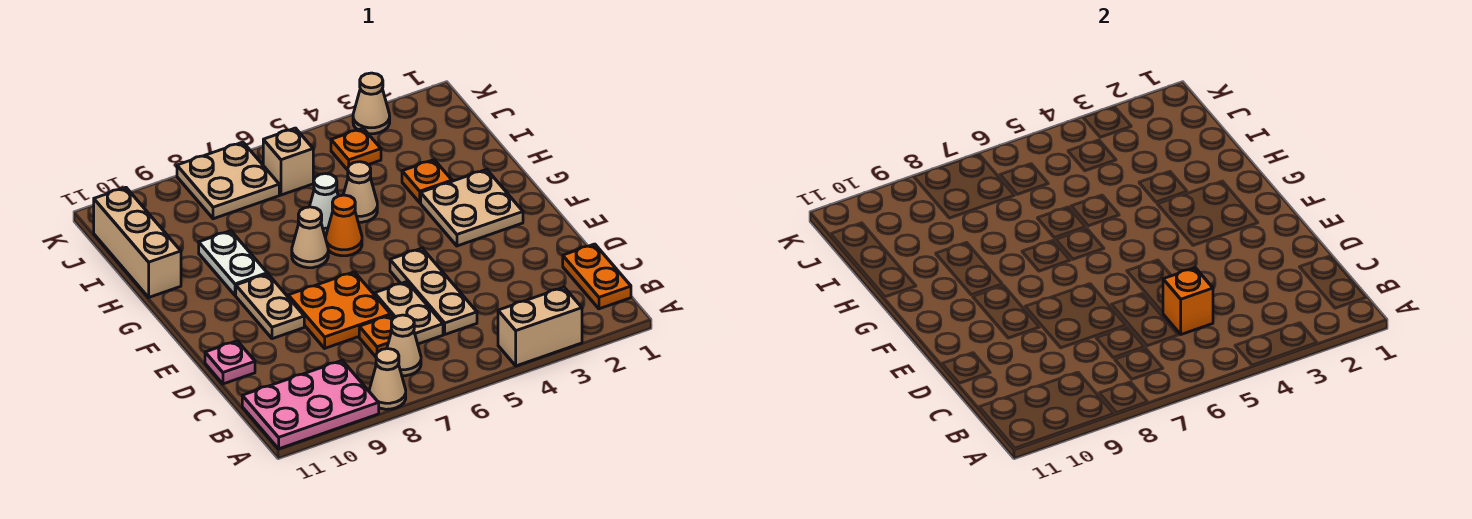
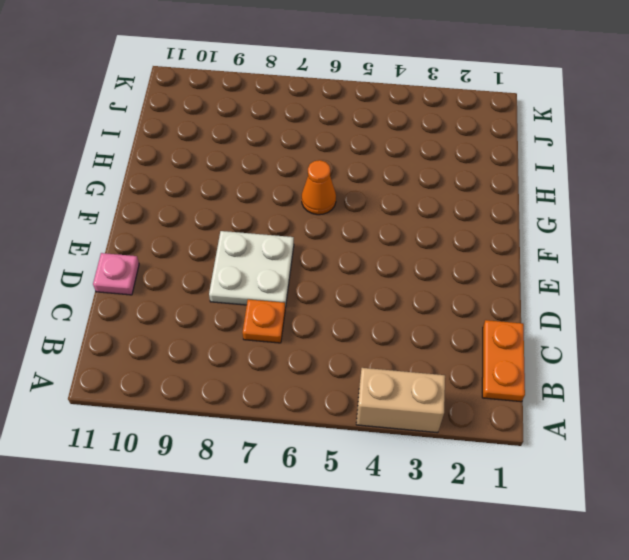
white plate D7:E8 level 1 -> orange plate D7:E8 level 1
none -> tan cone A8 level 1
none -> pink plate A9:B11 level 1
none -> tan cone B7 level 1

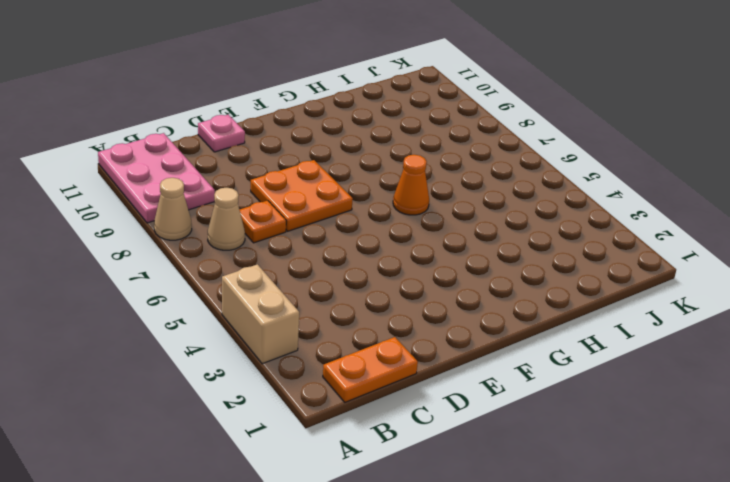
none -> tan plate C5:E5 level 1
none -> tan plate C6:D6 level 1
none -> tan plate E9:F9 level 1

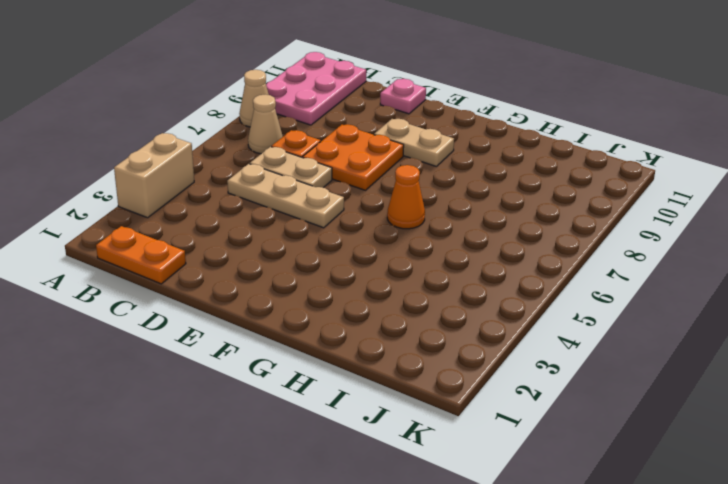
none -> tan plate F2:G3 level 1
none -> tan cone G7 level 1
none -> white plate G9:H9 level 1

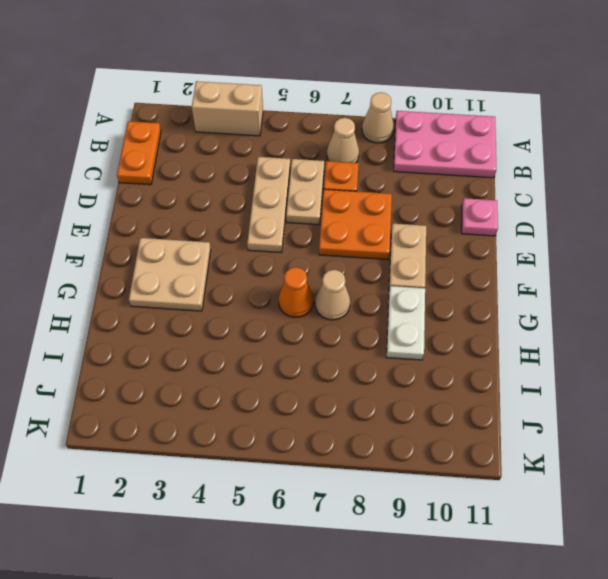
none -> orange plate H3 level 1
none -> tan cone H5 level 1
none -> white cone H6 level 1

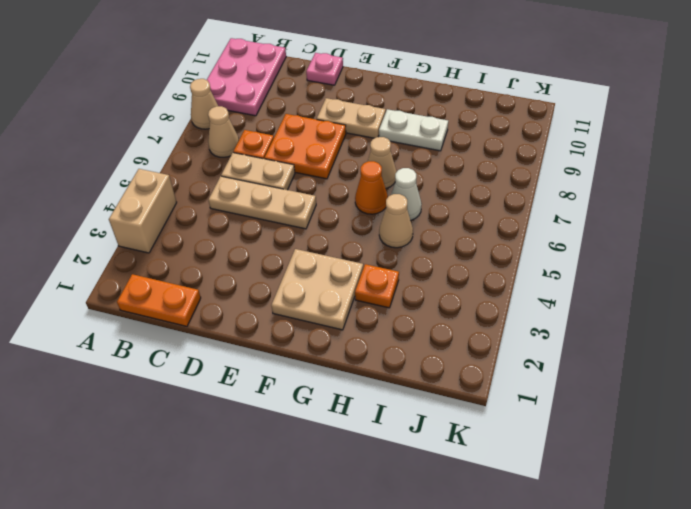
none -> tan brick H11:J11 level 1
none -> orange plate J4 level 1
none -> tan brick J6 level 1

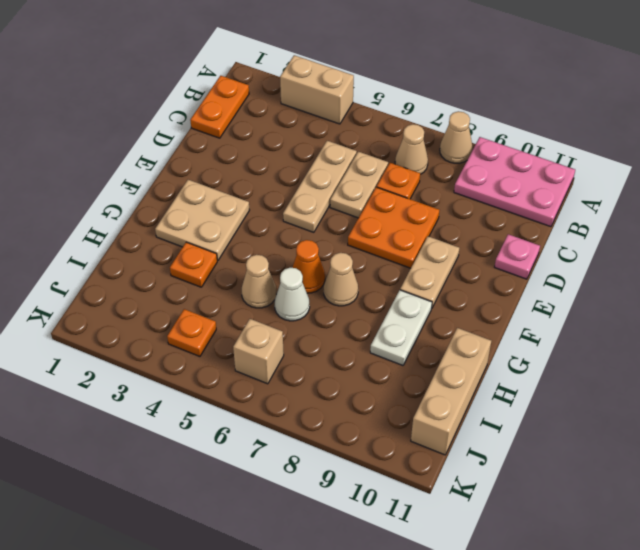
none -> tan plate J7:K8 level 1
none -> tan cone K3 level 1
none -> orange brick C5 level 2

